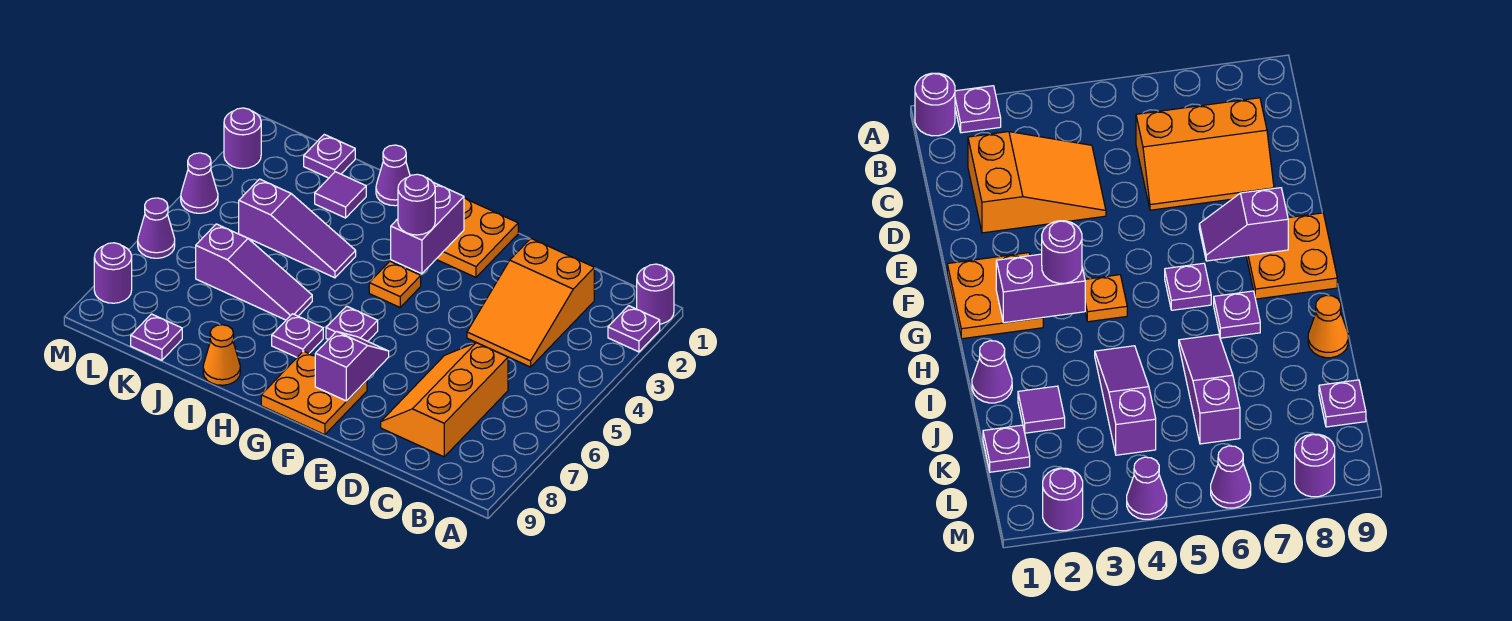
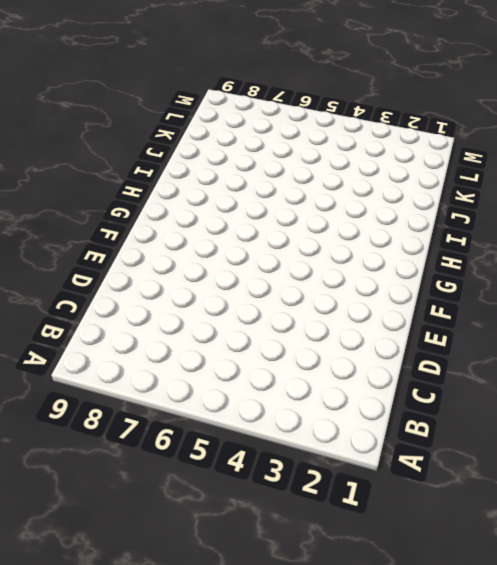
none -> purple round brick A1 level 1
none -> purple plate A2 level 1
none -> orange slope C2:D4 level 1 top 2

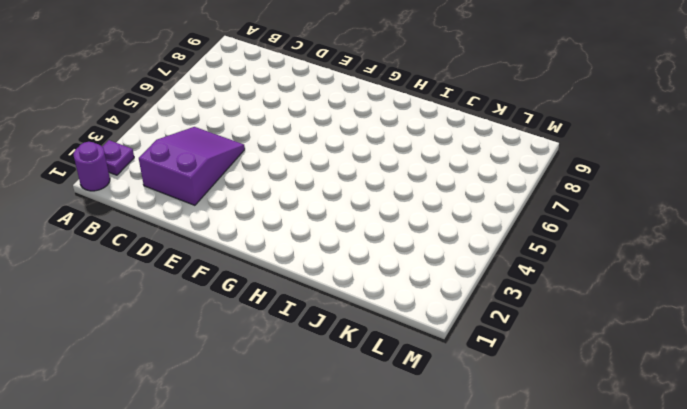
purple slope C2:D4 level 1 top 2 -> orange slope C2:D4 level 1 top 2
none -> orange slope C6:D8 level 1 top C
none -> orange plate F1:G2 level 1
none -> orange plate F8:G9 level 1

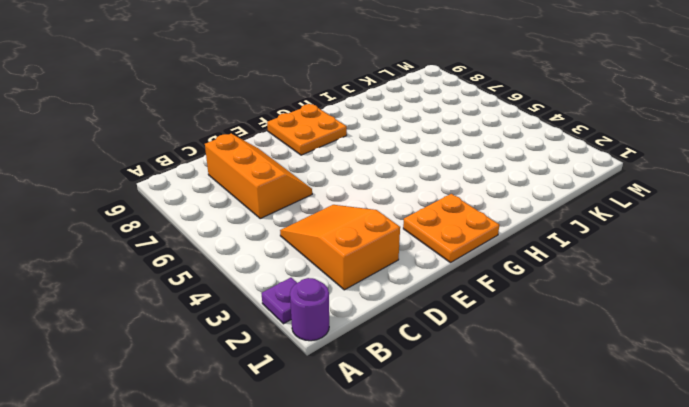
none -> orange plate G4 level 1
none -> purple plate G6 level 1
none -> purple plate H7 level 1

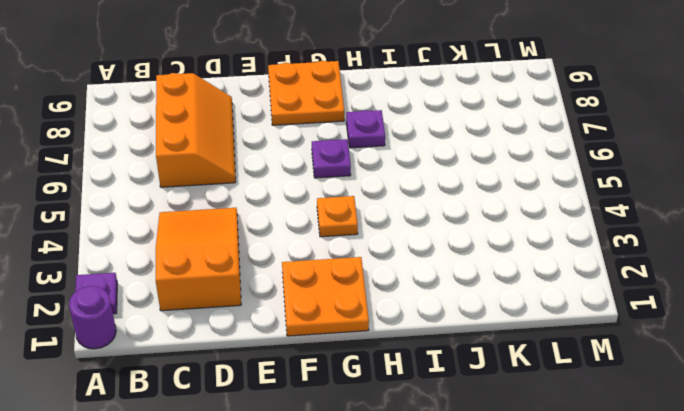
none -> purple cone I1 level 1
none -> purple slope I4:K4 level 1 top K
none -> purple slope I6:K6 level 1 top K

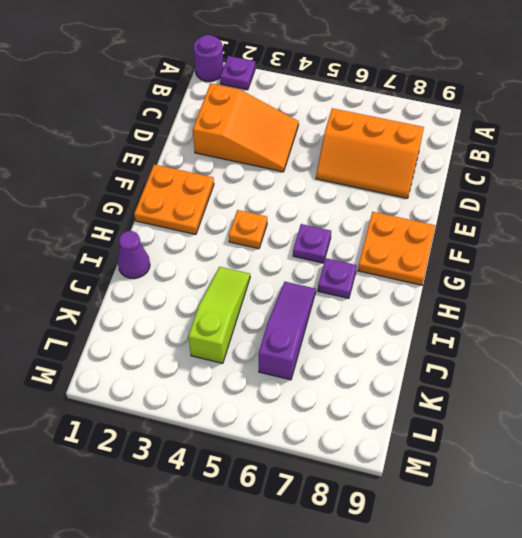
lime slope I4:K4 level 1 top K -> purple slope I4:K4 level 1 top K
none -> orange cone I9 level 1
none -> purple tile J2 level 1
none -> purple plate K1 level 1

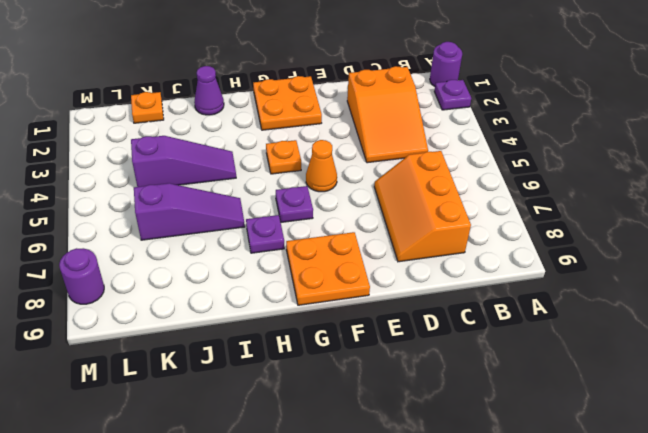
orange cone F5 level 1 -> orange cone I9 level 1
orange plate K1 level 1 -> purple plate K1 level 1
none -> purple tile J2 level 1
none -> purple plate K9 level 1
none -> purple round brick M2 level 1

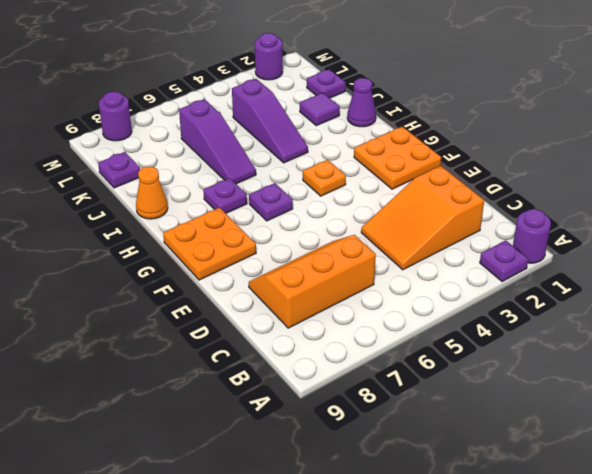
none -> purple cone M4 level 1
none -> purple cone M6 level 1
none -> purple slope F7:F8 level 2 top 8

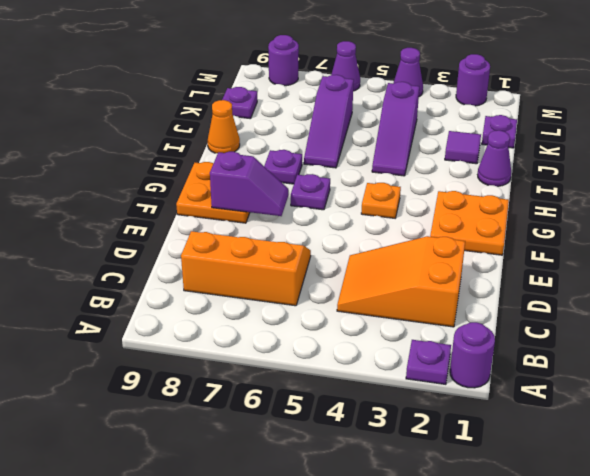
none -> purple brick G2:G3 level 2
none -> purple round brick G3 level 3

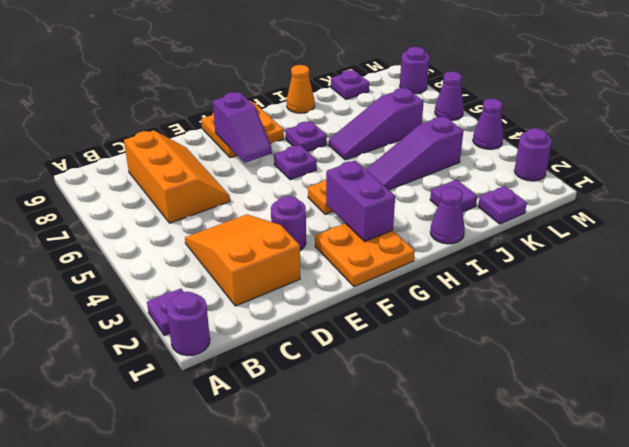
purple round brick E3 level 1 -> purple round brick G3 level 3

